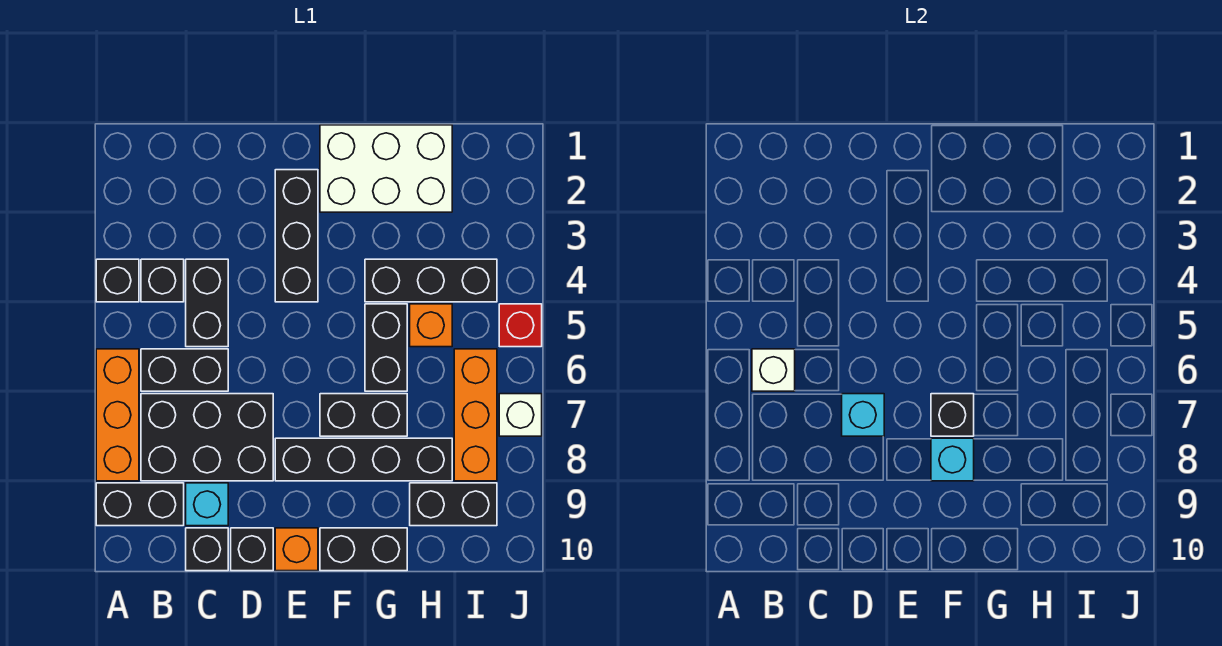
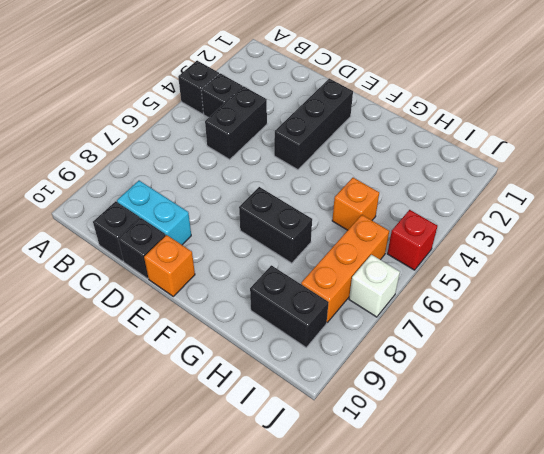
cyan brick C9:D9 level 1 -> cyan brick C9 level 1
none -> orange brick A6:A8 level 1
none -> black brick A9:B9 level 1
none -> black brick B6:C6 level 1

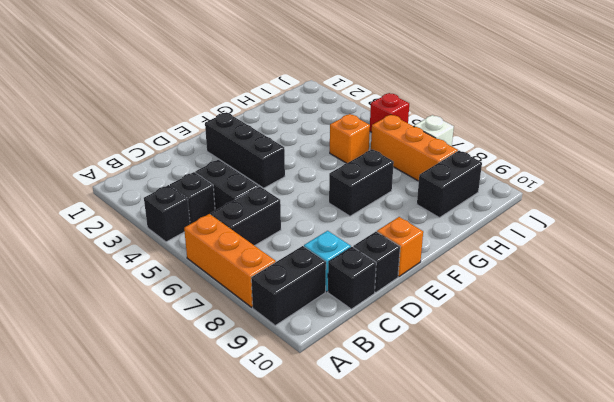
none -> black brick B7:D8 level 1
none -> black brick E8:H8 level 1
none -> white brick F1:H2 level 1

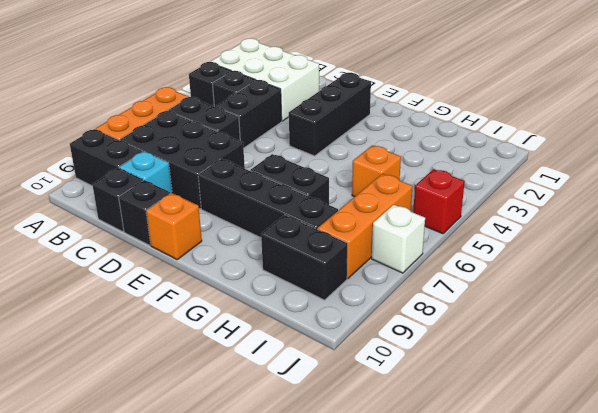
white brick A2:C3 level 1 -> white brick F1:H2 level 1
none -> black brick F10:G10 level 1
none -> black brick G4:I4 level 1
none -> black brick G5:G6 level 1

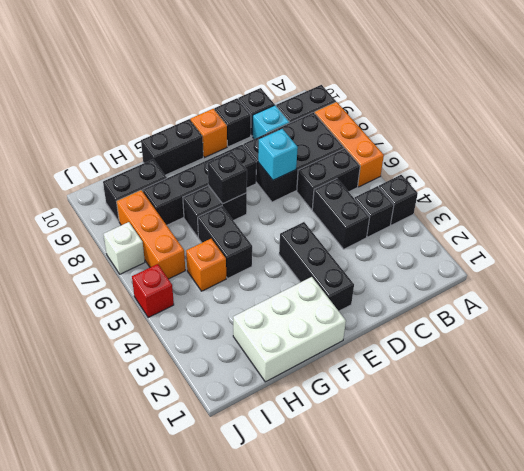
none -> black brick G4:I4 level 1
none -> white brick B6 level 2
none -> cyan brick F8 level 2

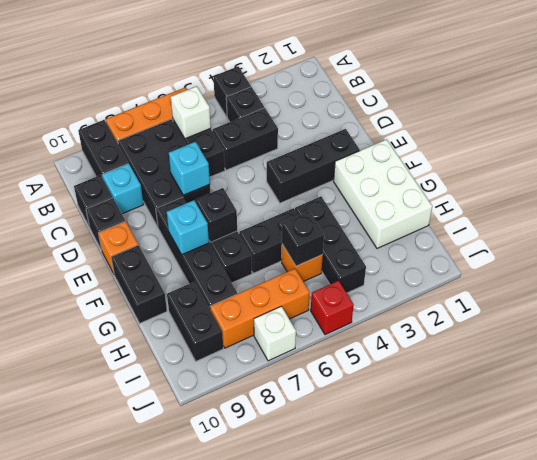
black brick H5 level 2 -> none

